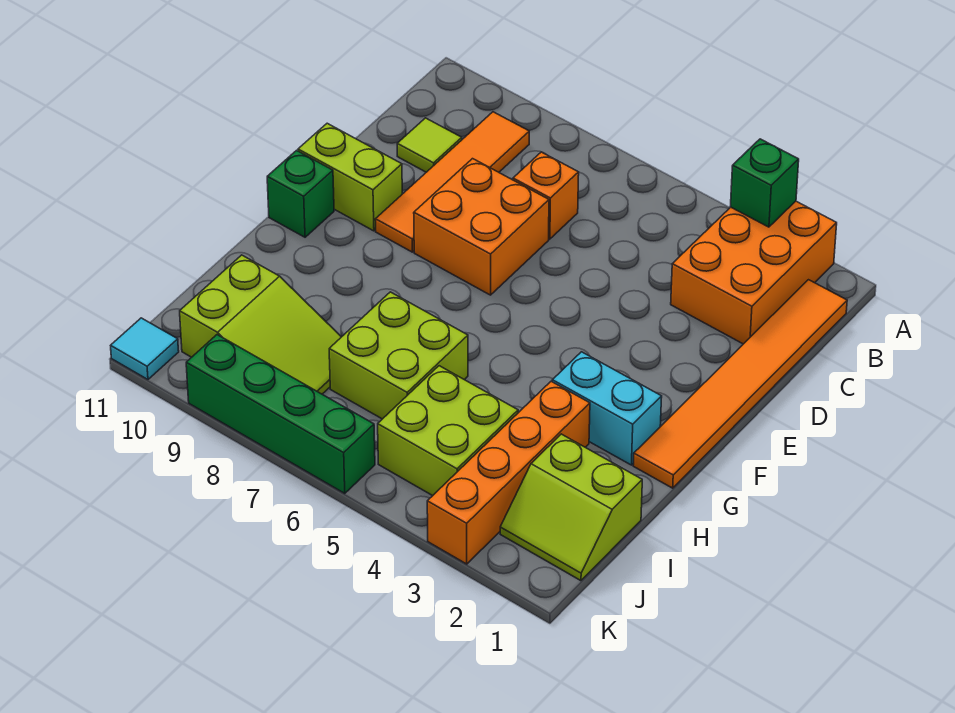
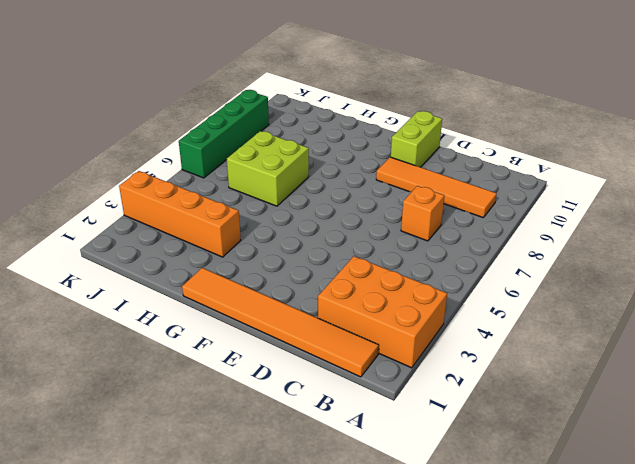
none -> lime tile C10 level 1
none -> orange brick D7:E8 level 1
none -> green brick F11 level 1

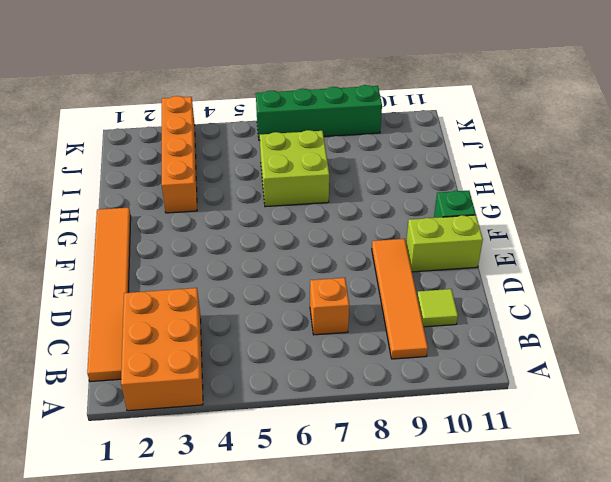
none -> orange brick D7:E8 level 1
none -> cyan brick G2:G3 level 1
none -> lime slope I1:J2 level 1 top I

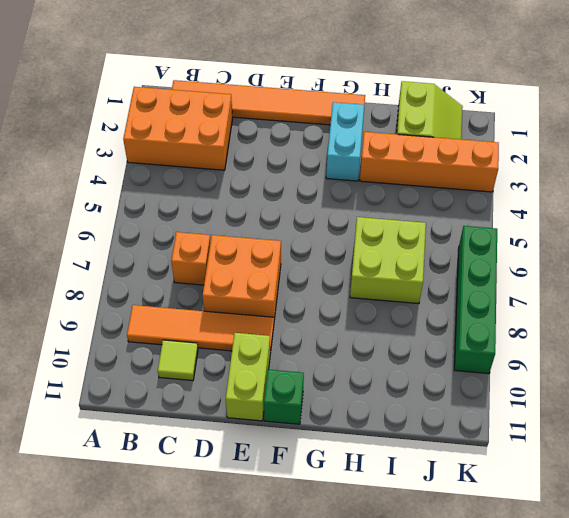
none -> lime brick I4:J5 level 1
none -> lime slope I8:J10 level 1 top 10
none -> cyan tile K11 level 1

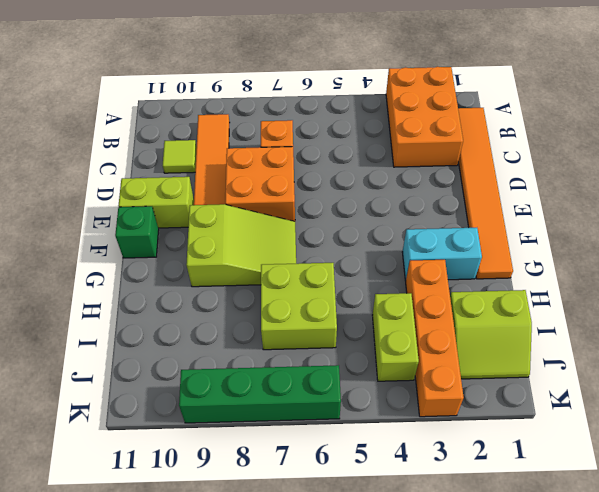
lime slope F7:G9 level 1 top 9 -> lime slope I8:J10 level 1 top 10
lime brick I4:J4 level 1 -> lime brick I4:J5 level 1
none -> cyan tile K11 level 1
none -> green brick A3 level 2

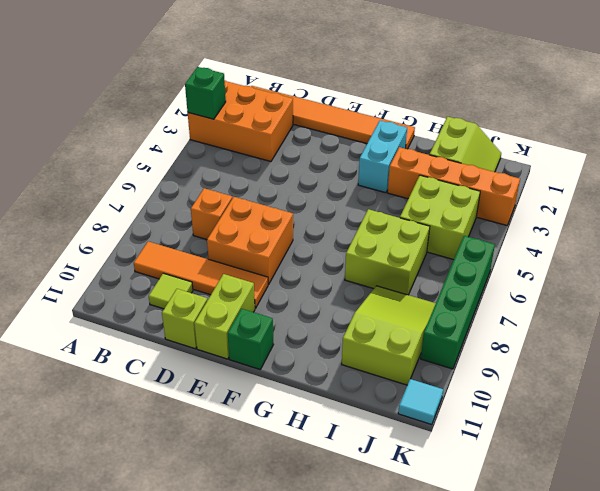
lime brick D11 level 1 -> none

